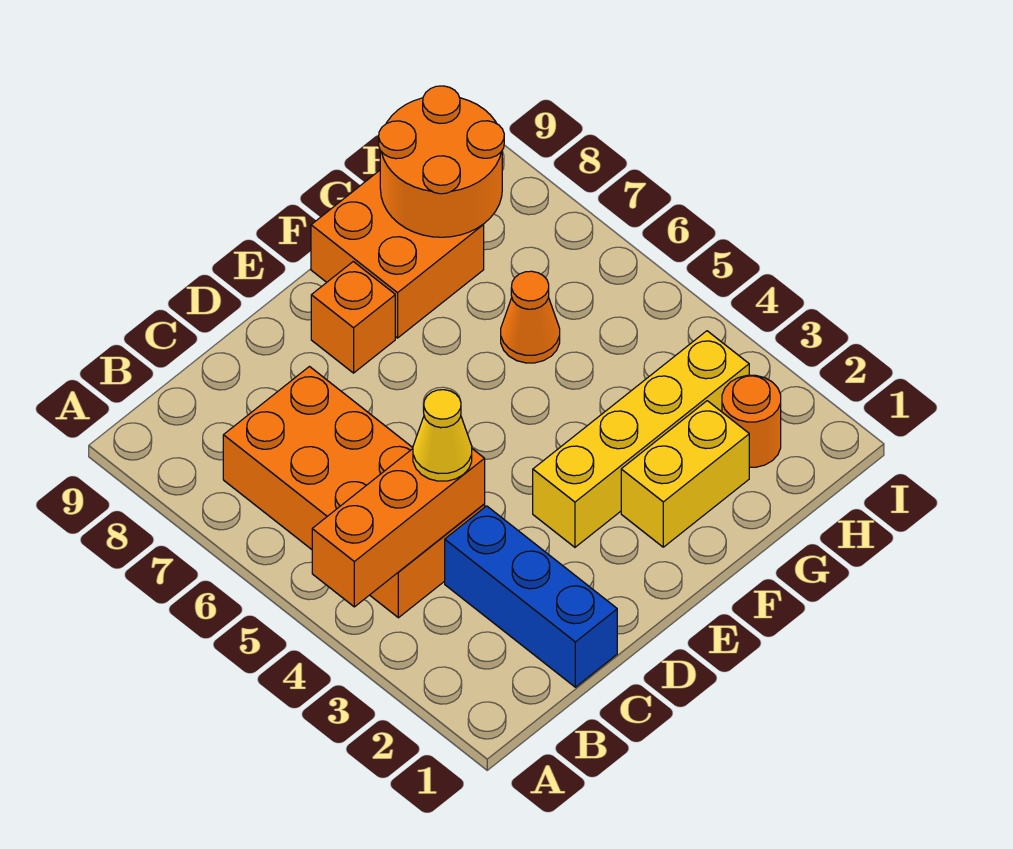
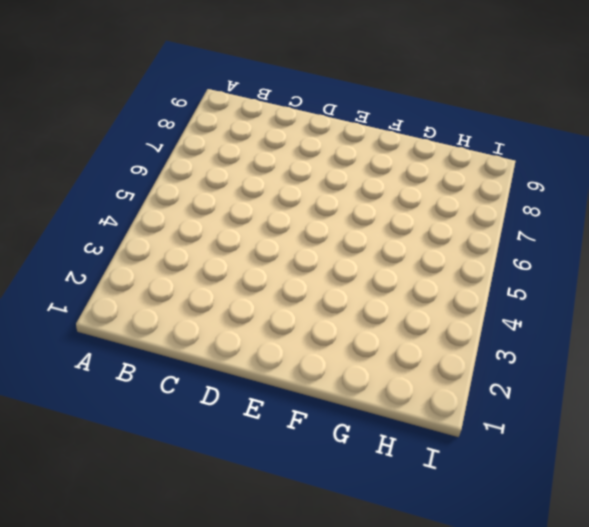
none -> orange brick B4:C7 level 1
none -> blue brick C1:C3 level 1

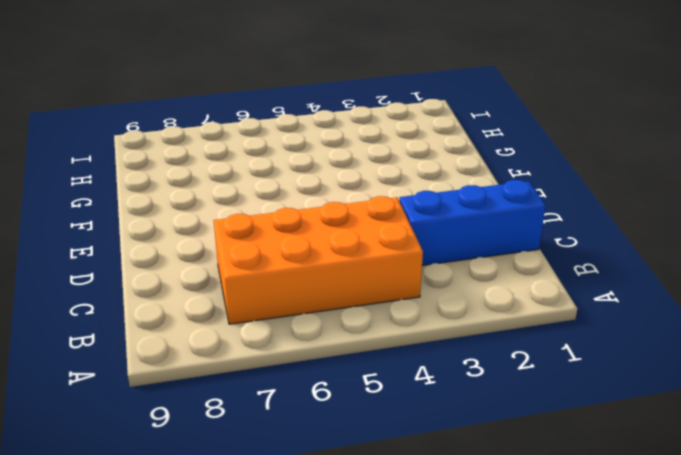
none -> yellow brick E3:H3 level 1
none -> orange brick E8 level 1

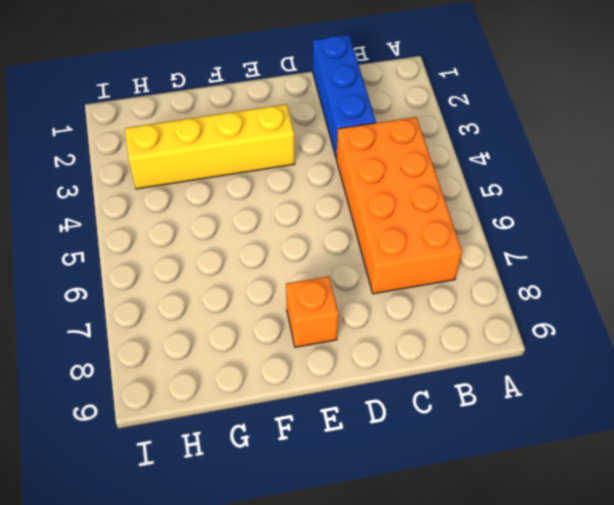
none -> yellow brick F2:G2 level 1
none -> orange brick F8:G9 level 1

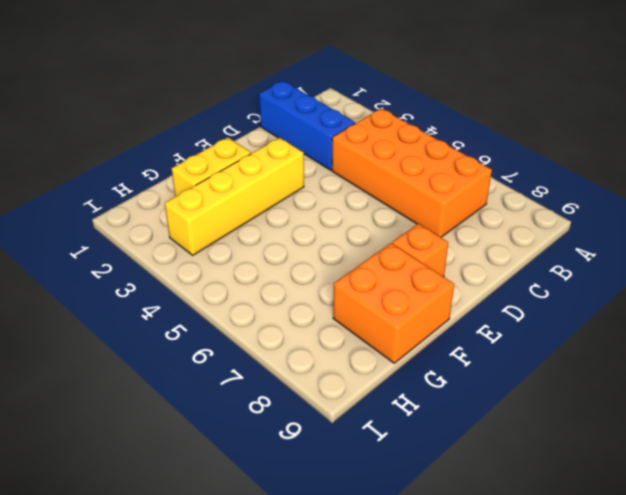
none -> orange cone G6 level 1
none -> orange round brick H2 level 1

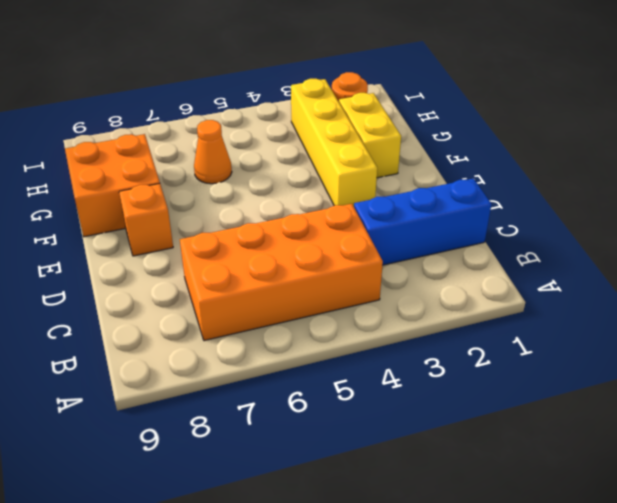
none -> orange brick A4:C4 level 2
none -> orange round brick G8:H9 level 2

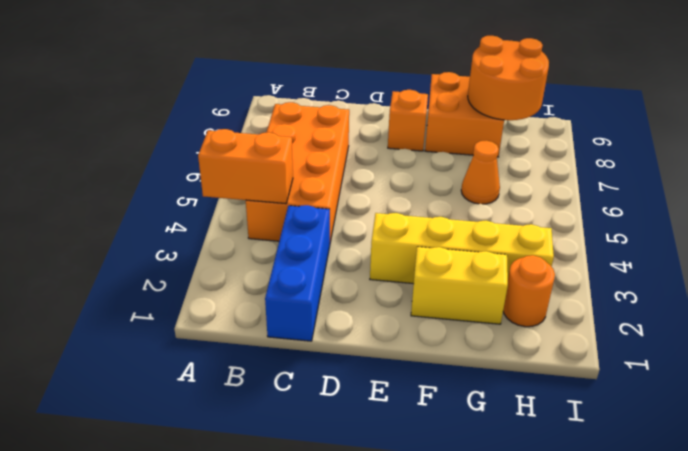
orange brick A4:B4 level 2 -> orange brick A4:C4 level 2
none -> yellow cone C4 level 3

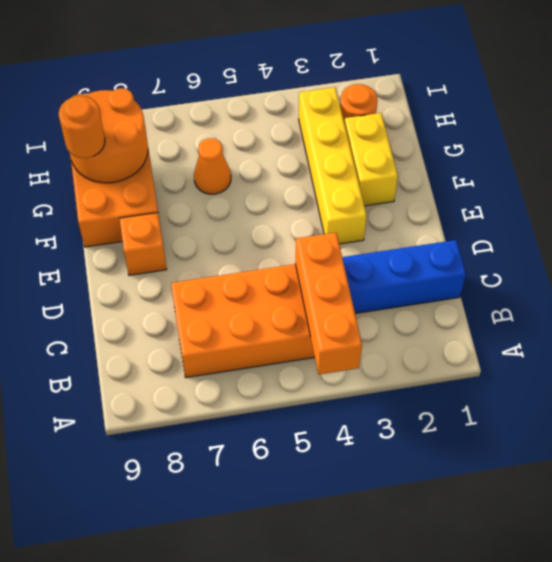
orange round brick G9 level 3 -> none
none -> yellow cone C4 level 3

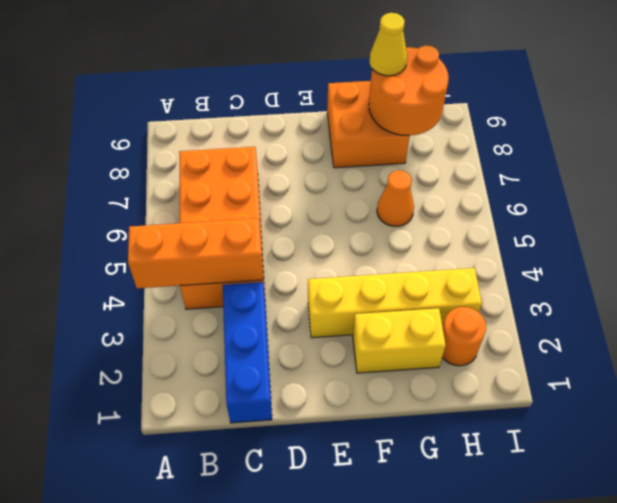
yellow cone G9 level 3 -> yellow cone C4 level 3
none -> orange brick E8 level 1

